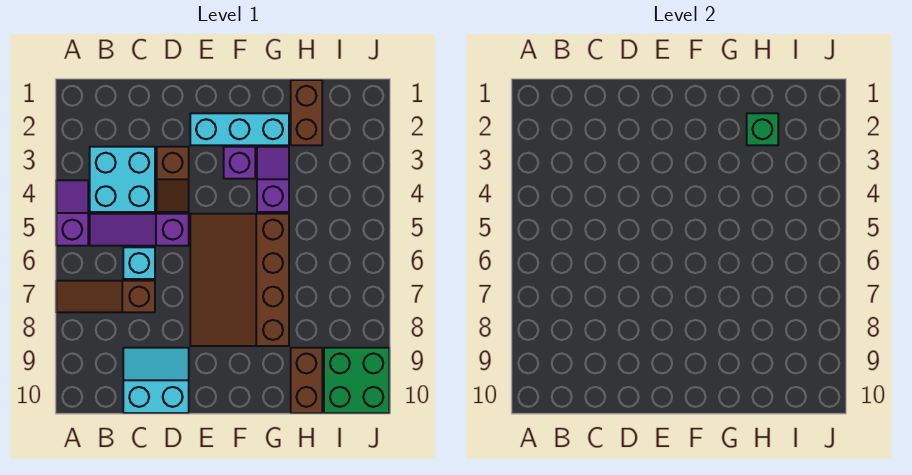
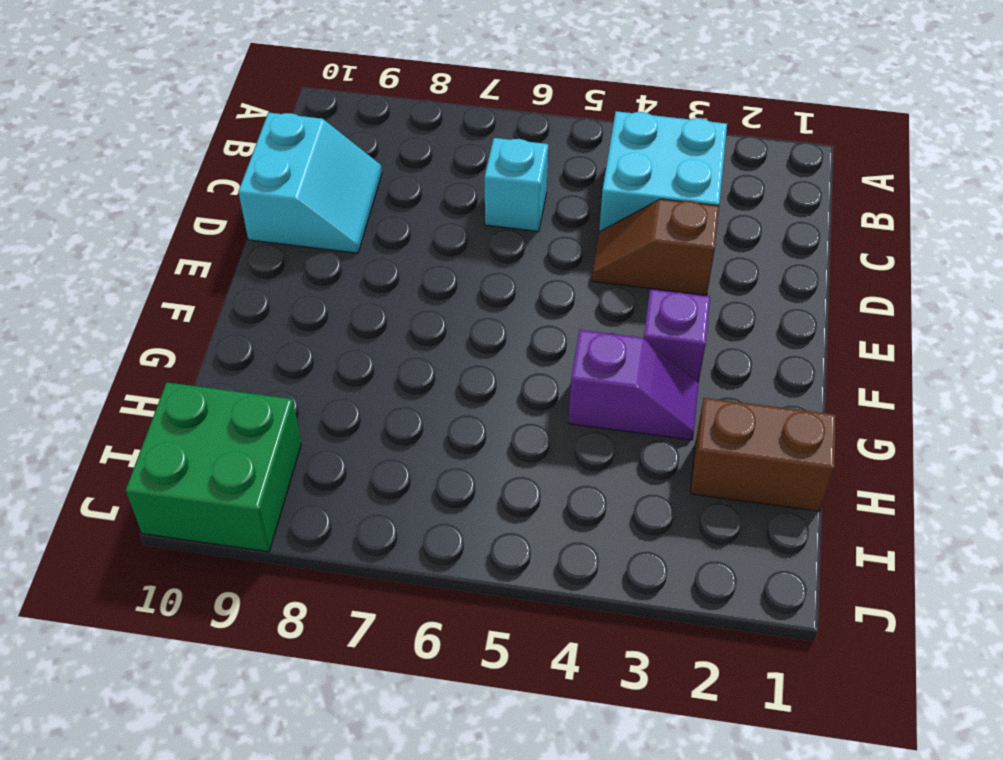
none -> purple slope A4:A5 level 1 top 5
none -> brown slope A7:C7 level 1 top C
none -> purple slope B5:D5 level 1 top D

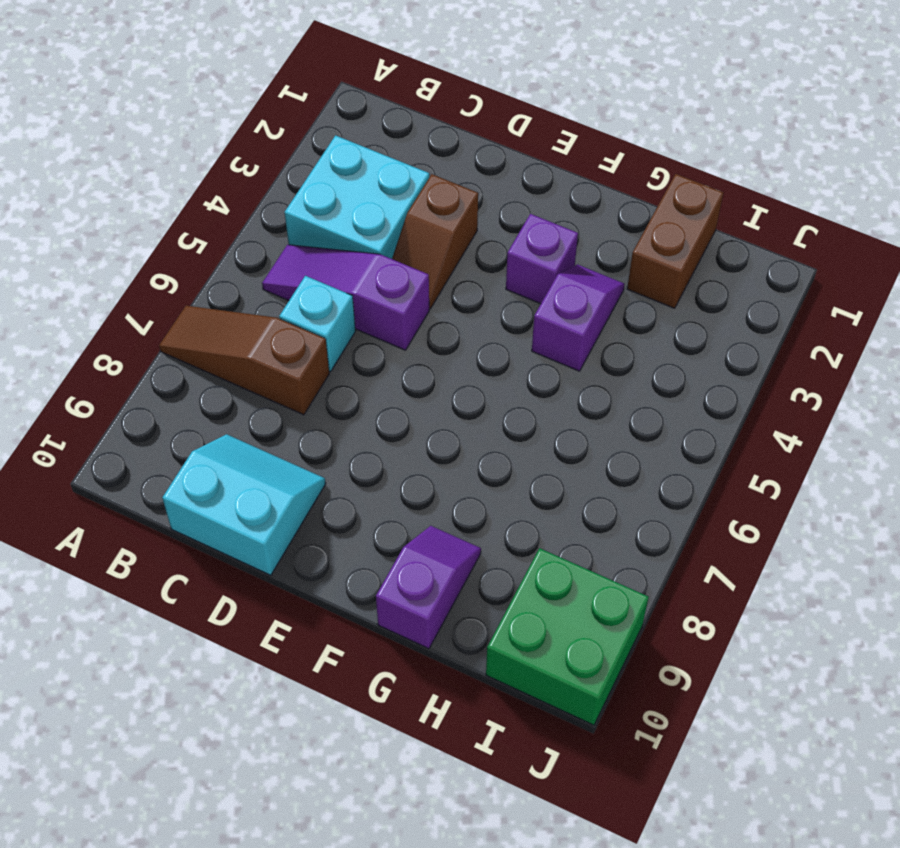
purple slope G9:G10 level 1 top 10 -> purple slope A4:A5 level 1 top 5
none -> cyan brick E2:G2 level 1
none -> brown slope E5:G8 level 1 top G
none -> brown brick H9:H10 level 1

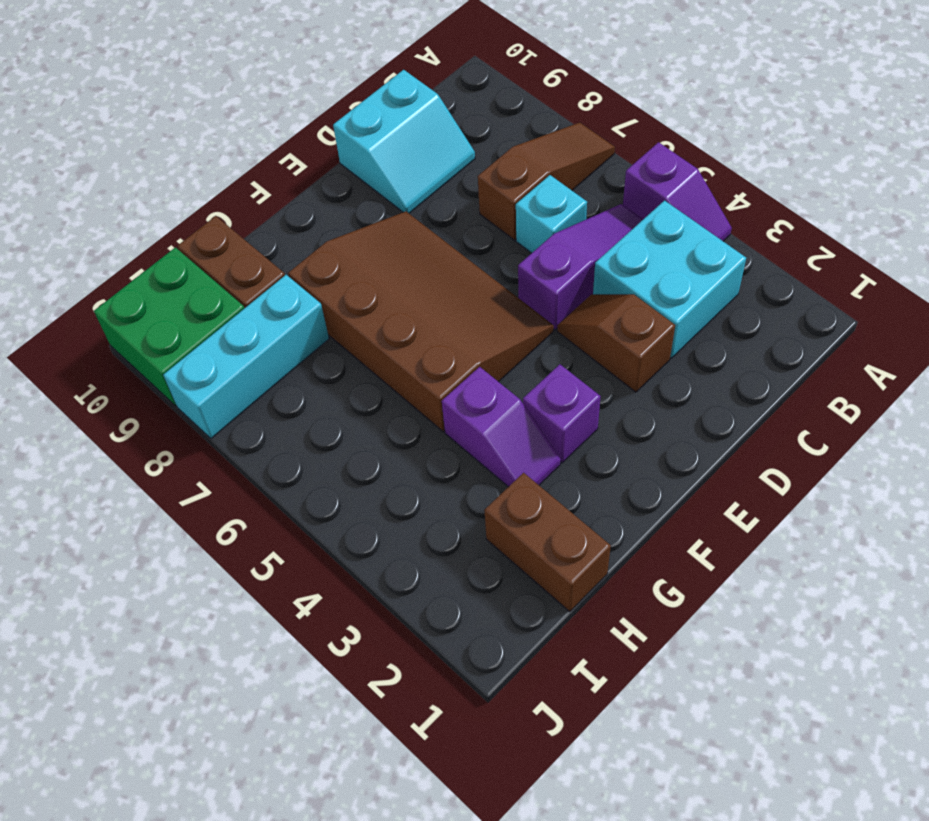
cyan brick H8:J8 level 1 -> cyan brick E2:G2 level 1
none -> green brick H2 level 2

